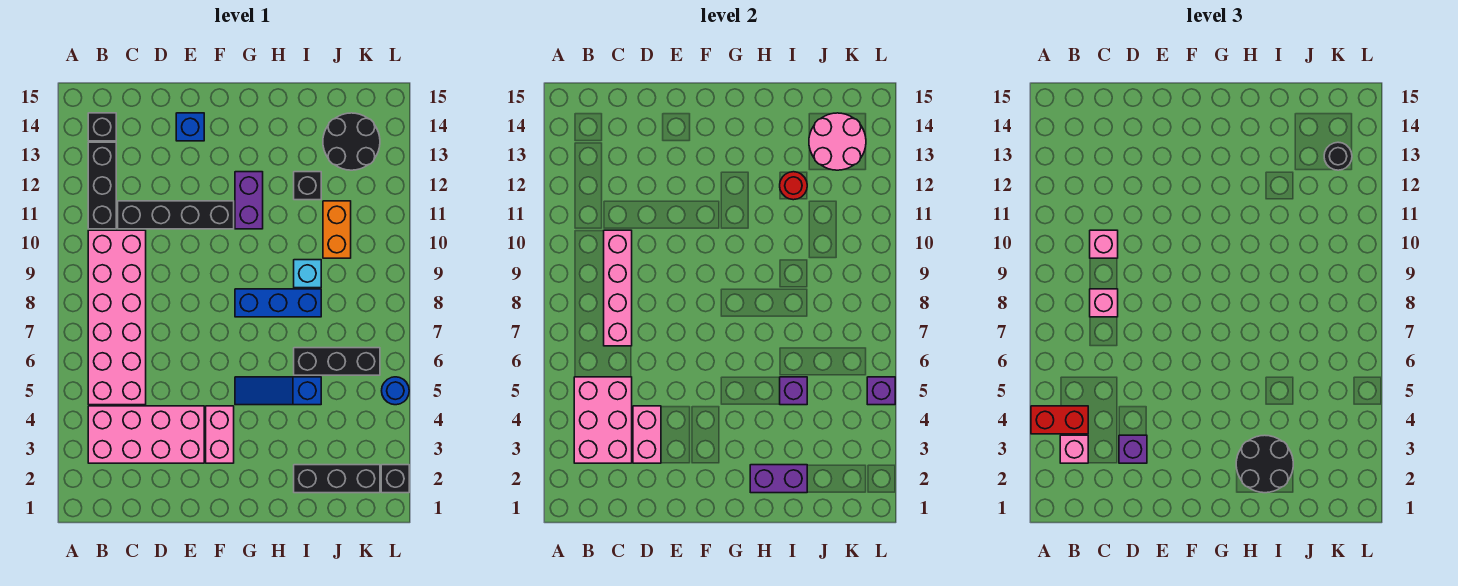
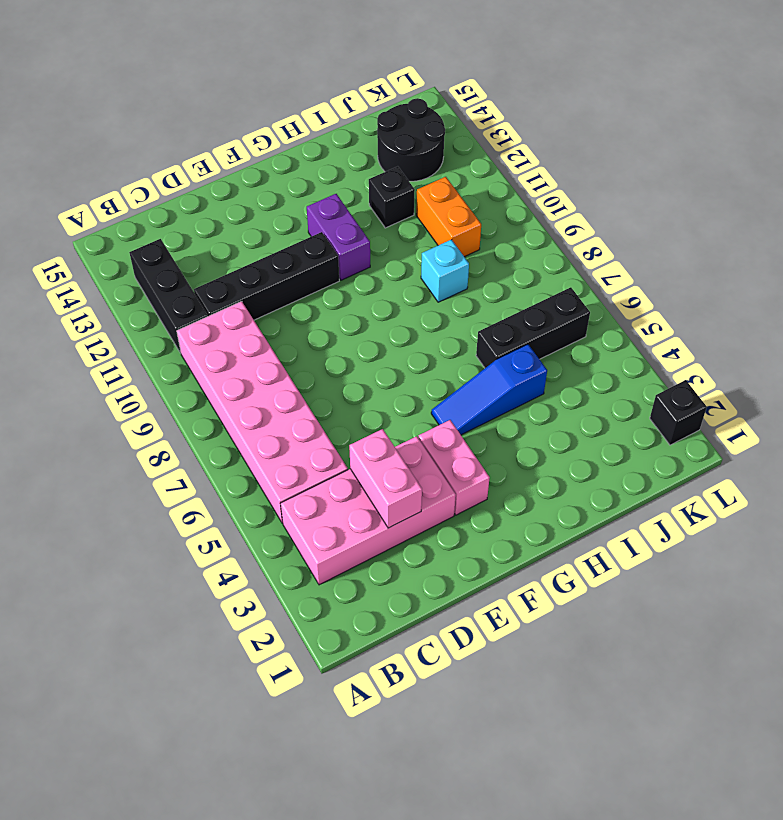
none -> black brick B14 level 1
none -> blue brick E14 level 1
none -> blue brick G8:I8 level 1
none -> black brick I2:K2 level 1

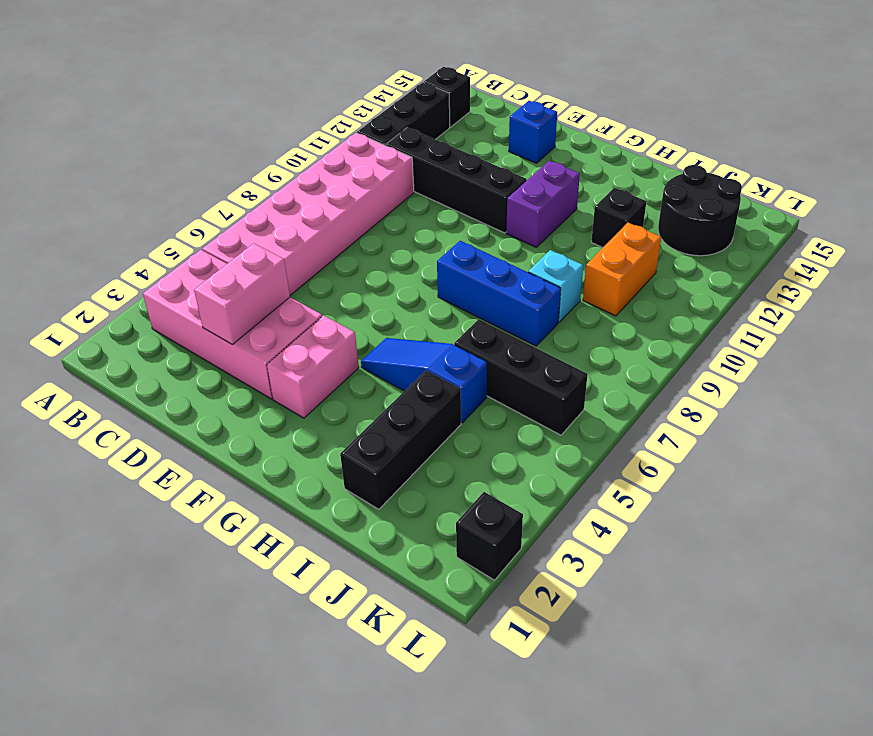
black brick I2:I4 level 1 -> black brick I2:K2 level 1
none -> blue round brick L5 level 1
none -> pink brick B3:C5 level 2
none -> pink brick C7:C10 level 2
none -> purple brick H2:I2 level 2

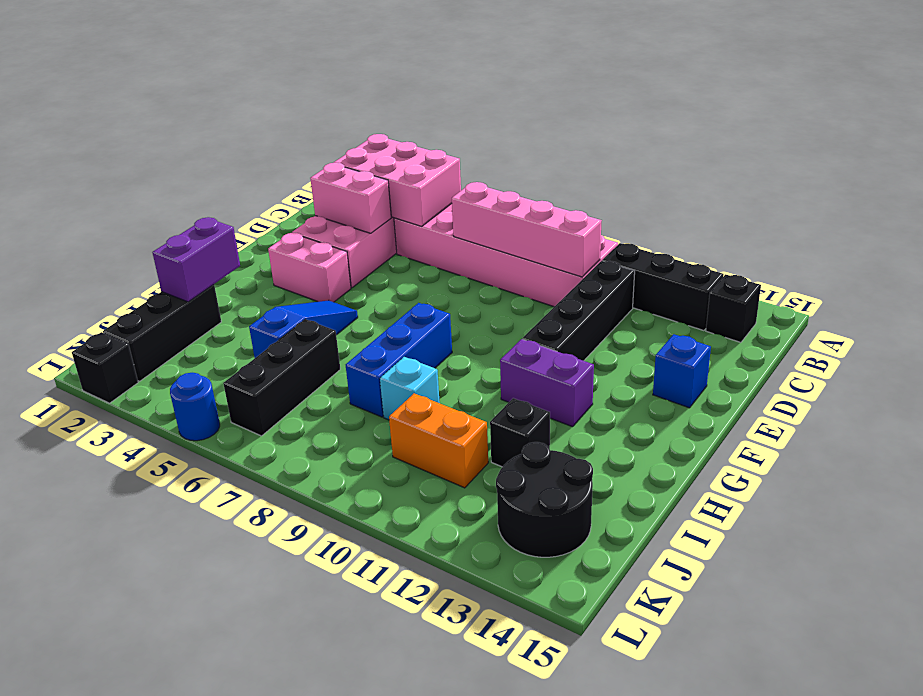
none -> purple brick I5 level 2
none -> red round brick I12 level 2
none -> pink round brick J13:K14 level 2
none -> purple brick L5 level 2

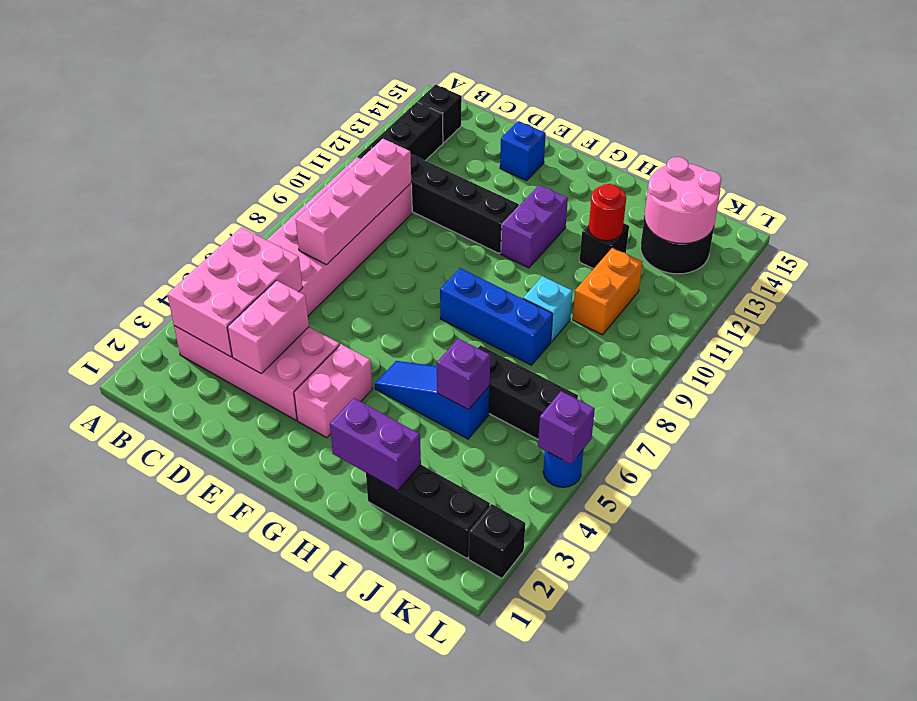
none -> red brick A4:B4 level 3
none -> pink brick B3 level 3
none -> pink brick C8 level 3
none -> pink brick C10 level 3

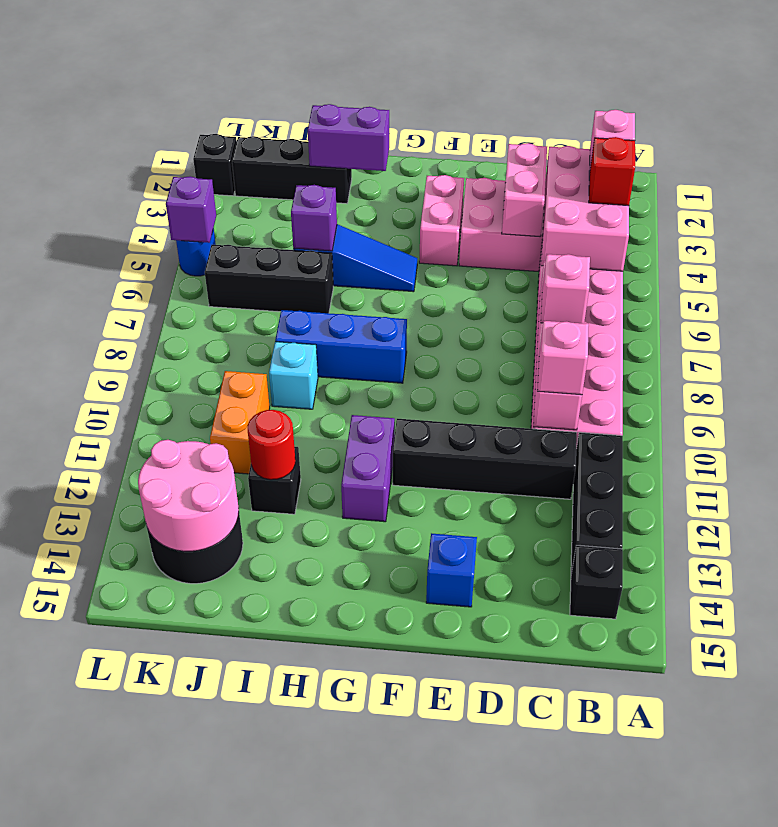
red brick B4 level 3 -> red brick A4:B4 level 3
none -> purple brick D3 level 3
none -> black round brick H2:I3 level 3
none -> black round brick K13 level 3

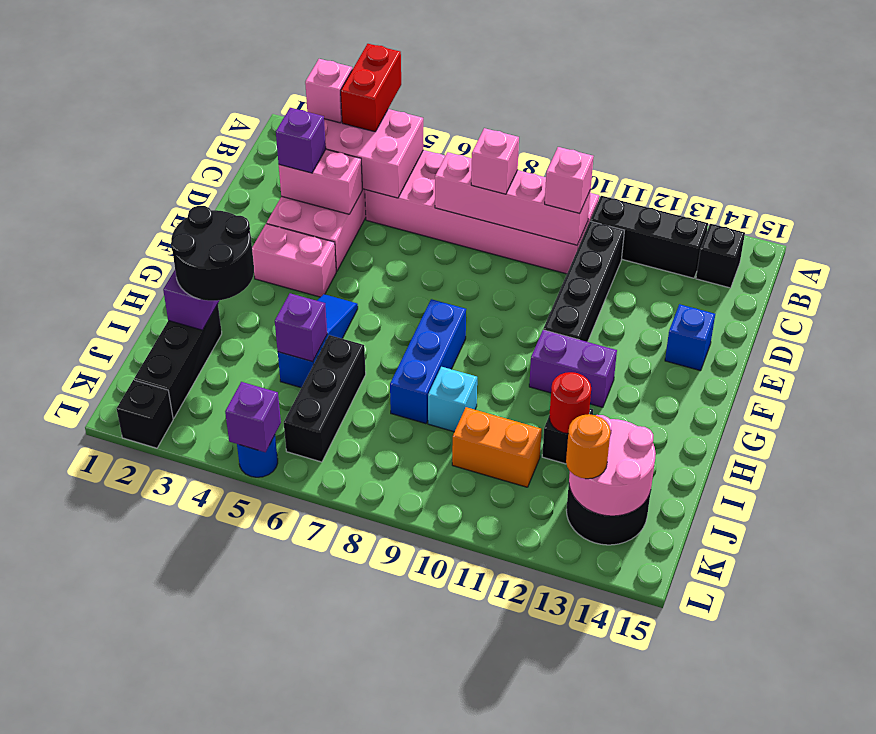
orange round brick K13 level 3 -> black round brick K13 level 3

